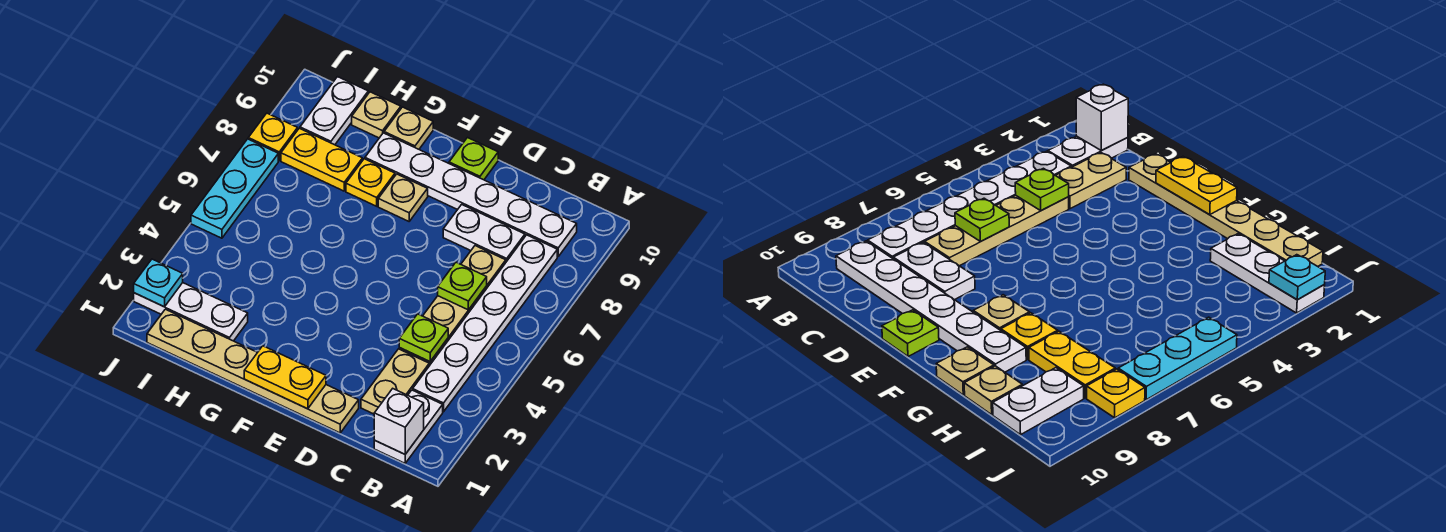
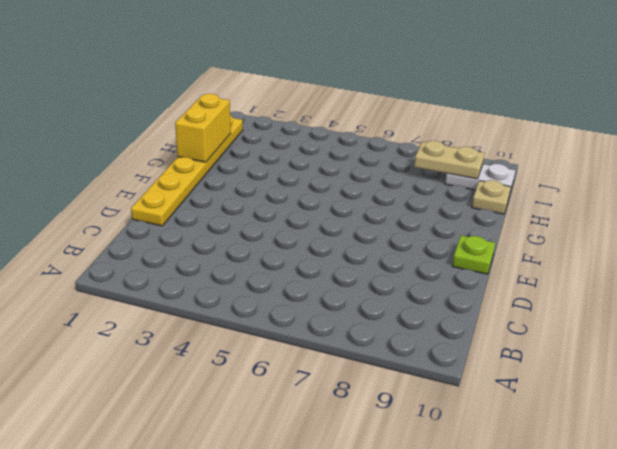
yellow plate D1:I1 level 1 -> tan plate D1:I1 level 1
yellow brick G1:H1 level 2 -> none
tan plate I8:I9 level 2 -> tan plate C2:C3 level 1
none -> white plate B1:B2 level 1
none -> white plate B3:B8 level 1
none -> white plate B9:G9 level 1

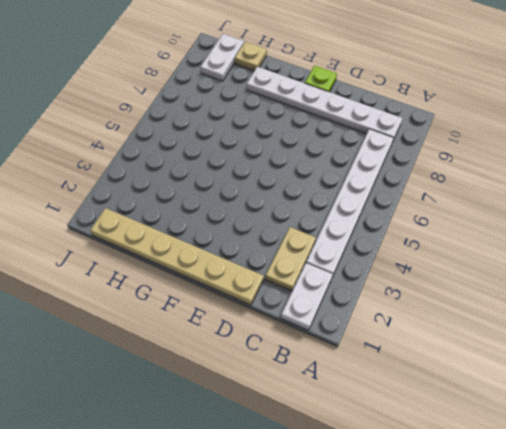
none -> tan plate C4:C7 level 1
none -> white plate C8:D8 level 1
none -> tan plate F8 level 1

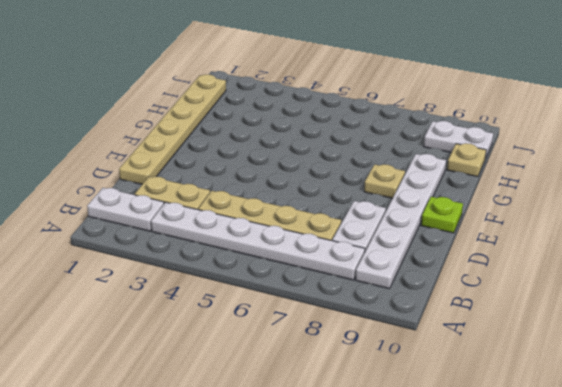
none -> yellow plate G8 level 1
none -> tan plate G10 level 1
none -> white plate H2:J2 level 1

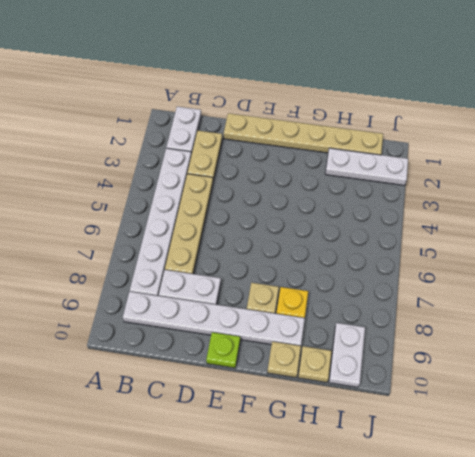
none -> yellow plate H8:I8 level 1
none -> cyan plate J5:J7 level 1
none -> yellow plate J8 level 1

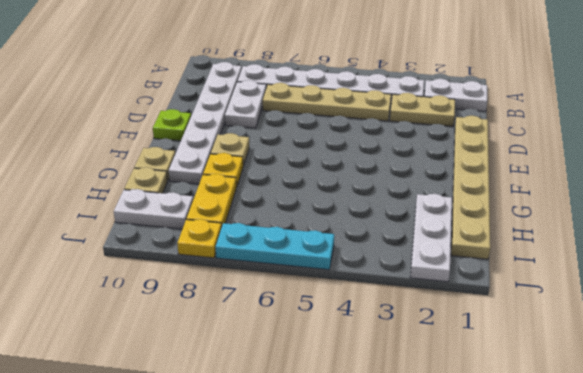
none -> white brick B1 level 2
none -> lime plate C4 level 2
none -> lime plate C6 level 2

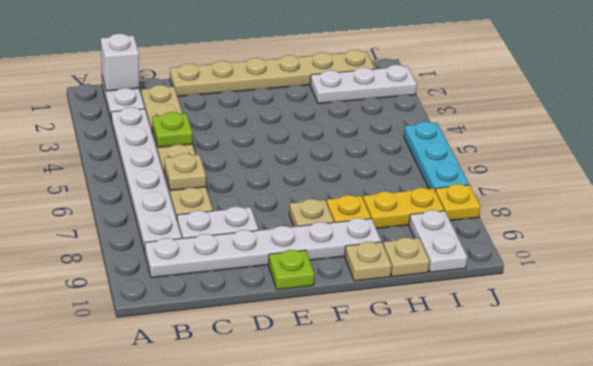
tan plate C6 level 2 -> lime plate C6 level 2
none -> yellow plate E1:F1 level 2
none -> cyan plate J2 level 2

